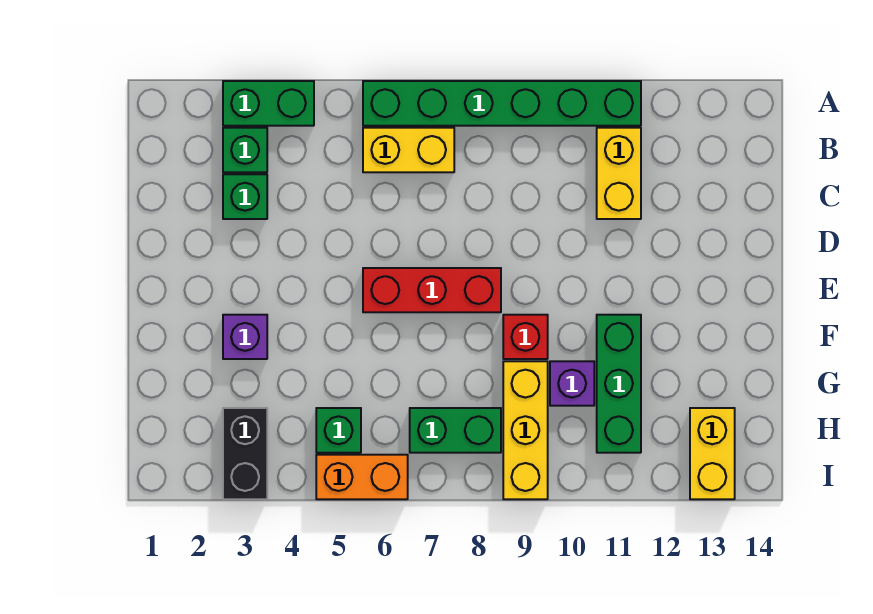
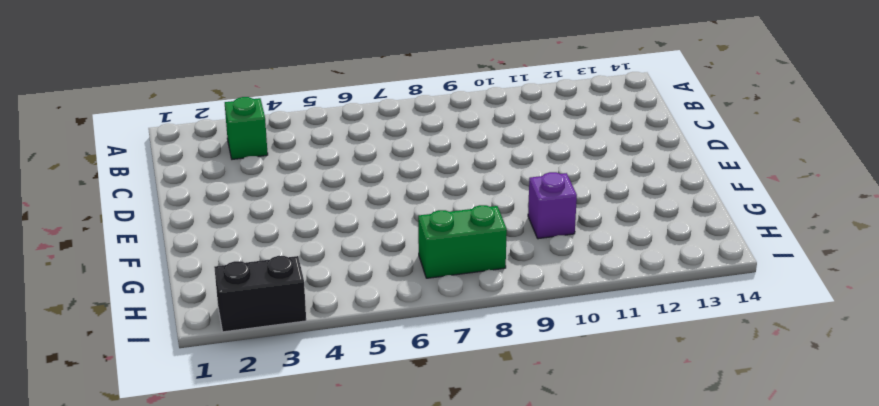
black brick I2:I3 level 1 -> black brick H3:I3 level 1
none -> green brick A3:A4 level 1
none -> green brick A6:A11 level 1
none -> yellow brick B6:B7 level 1

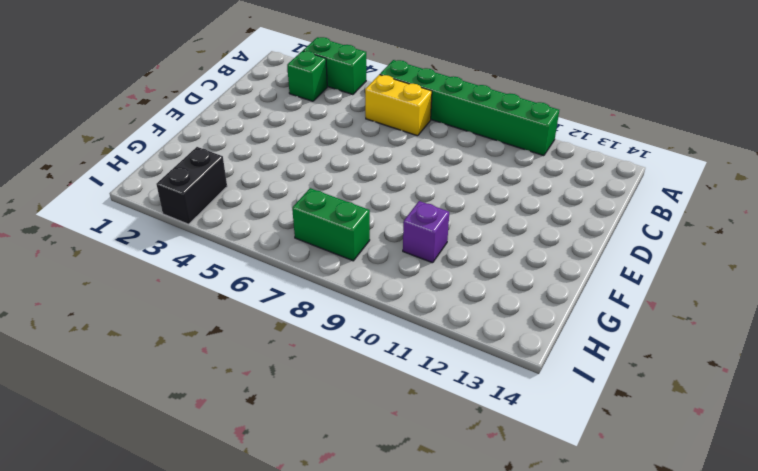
none -> yellow brick B11:C11 level 1
none -> green brick C3 level 1
none -> red brick E6:E8 level 1

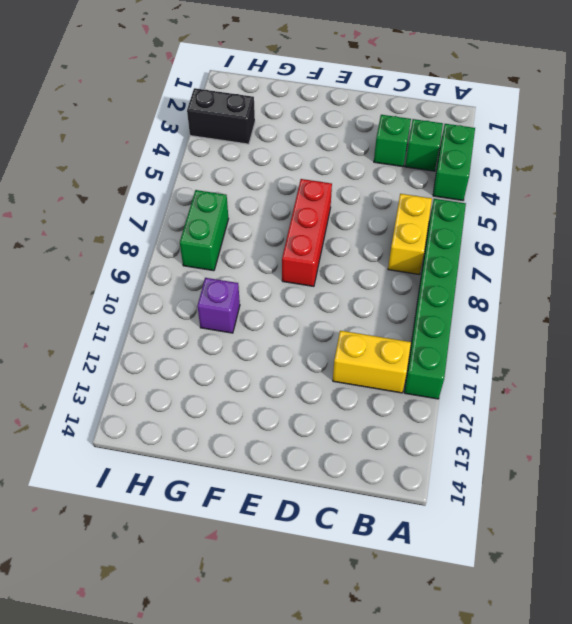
none -> purple brick F3 level 1
none -> red brick F9 level 1
none -> green brick F11:H11 level 1

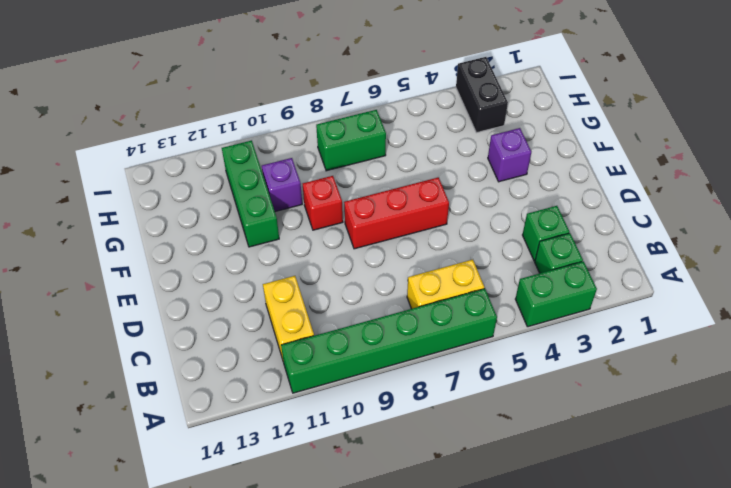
none -> yellow brick G9:I9 level 1
none -> green brick H5 level 1
none -> yellow brick H13:I13 level 1

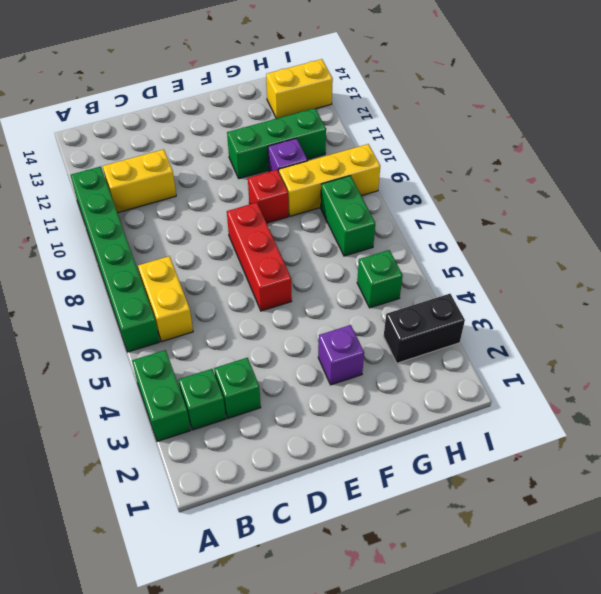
none -> orange brick I5:I6 level 1

